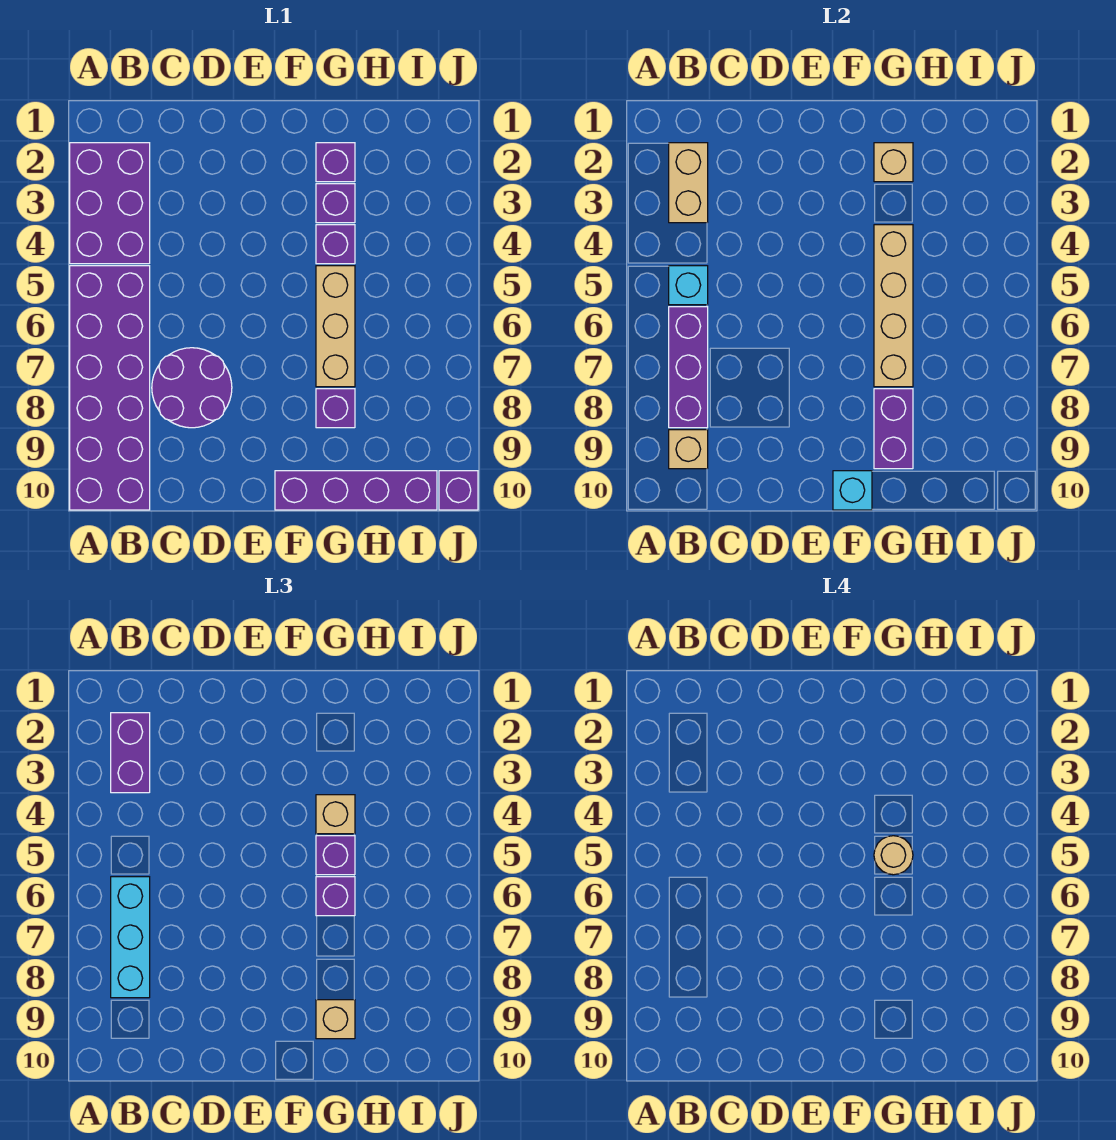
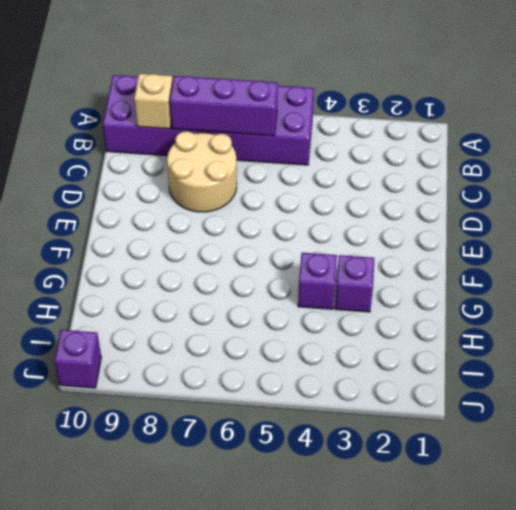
tan round brick C7:D8 level 1 -> purple round brick C7:D8 level 1
none -> purple brick A2:B4 level 1
none -> purple brick F10:I10 level 1
none -> purple brick G2 level 1

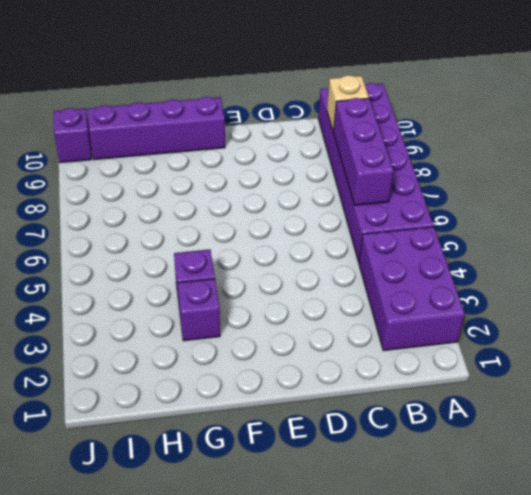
none -> purple round brick C7:D8 level 1
none -> purple brick G2 level 1
none -> tan brick G5:G7 level 1

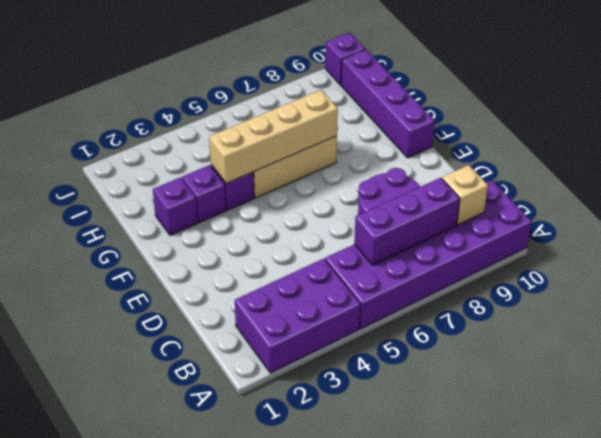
none -> purple brick G8 level 1
none -> tan brick B2:B3 level 2
none -> cyan brick B5 level 2

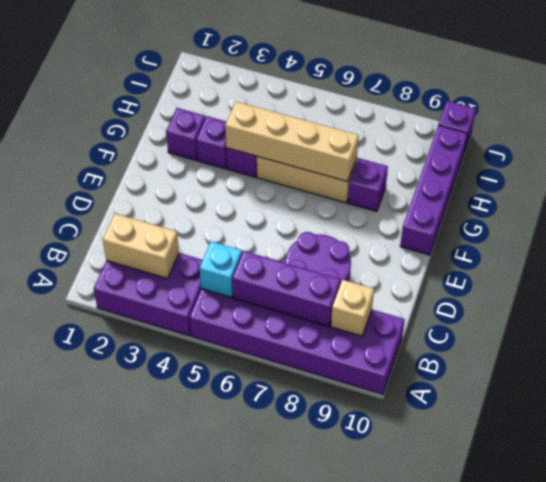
none -> cyan brick F10 level 2
none -> tan brick G2 level 2
none -> purple brick G8:G9 level 2

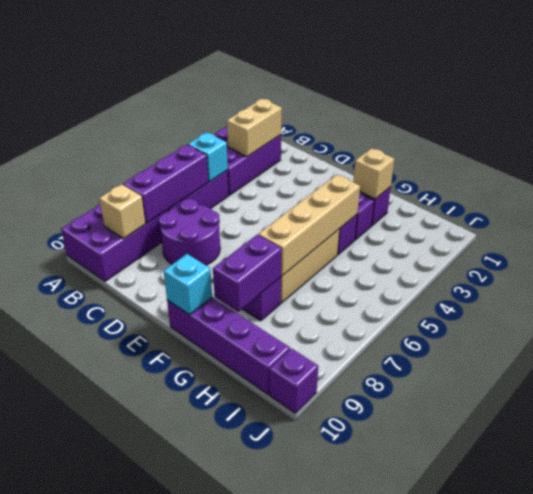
none -> purple brick B2:B3 level 3
none -> cyan brick B6:B8 level 3
none -> tan brick G4 level 3

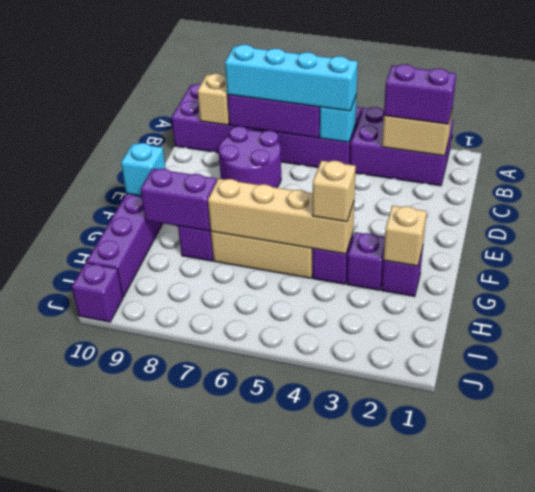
cyan brick B5:B8 level 3 -> cyan brick B6:B8 level 3
none -> purple brick G5 level 3
none -> purple brick G6 level 3
none -> tan brick G9 level 3

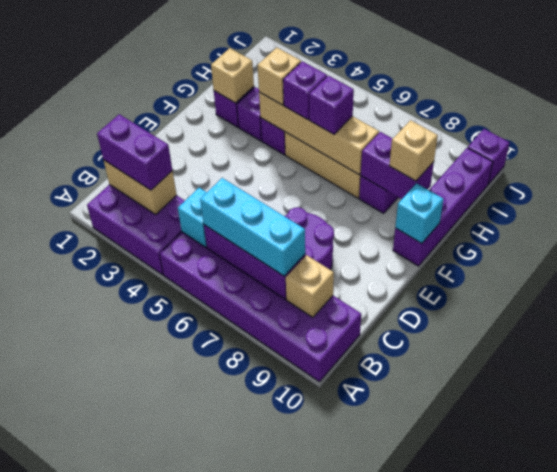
none -> tan round brick G5 level 4

